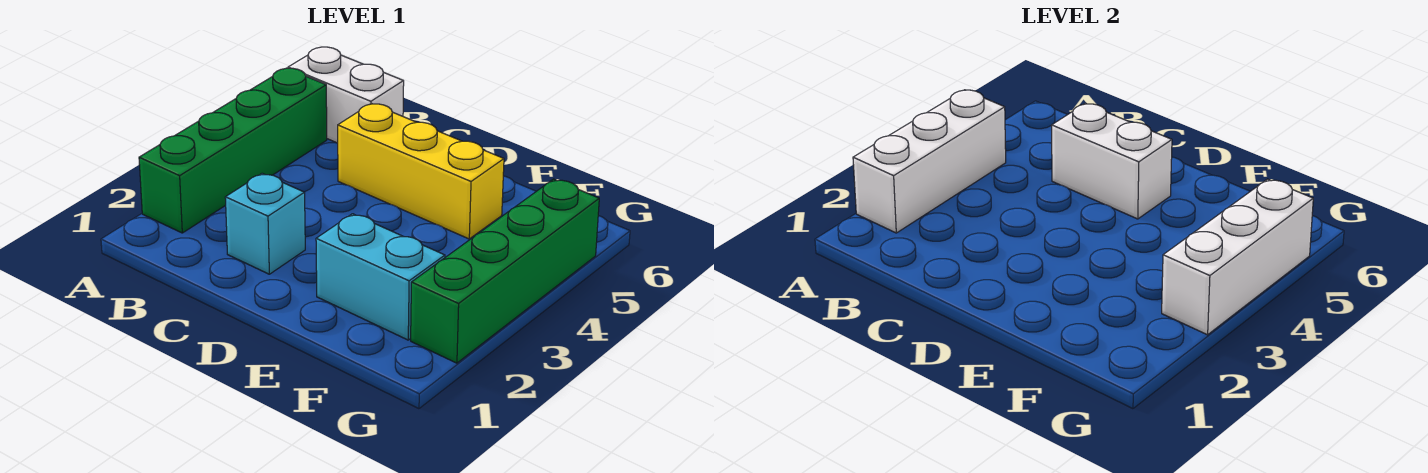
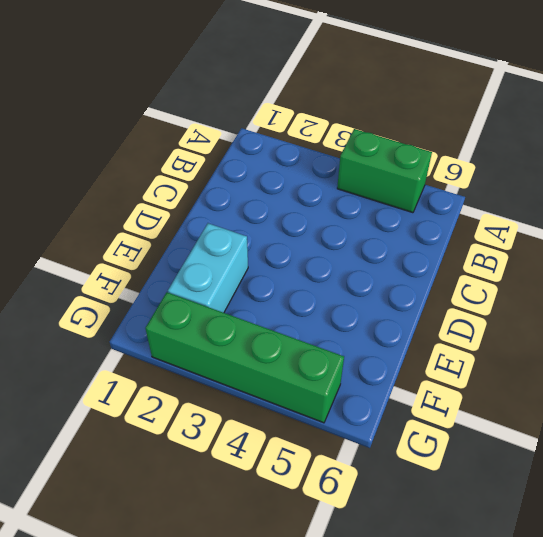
green brick A4:A5 level 1 -> green brick A2:A5 level 1
none -> white brick A6:B6 level 1
none -> cyan brick C2 level 1

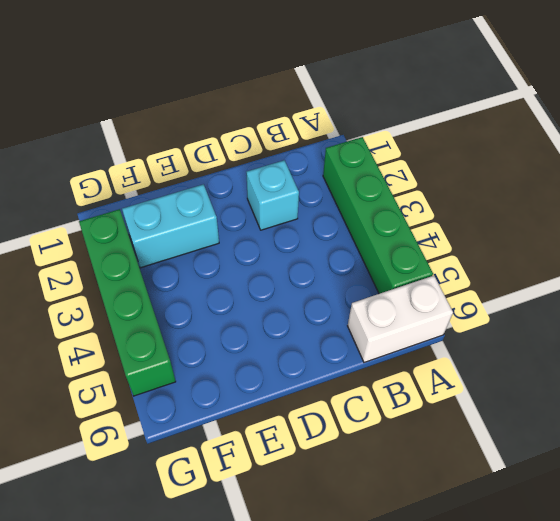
none -> yellow brick C5:E5 level 1
none -> white brick A2:A4 level 2

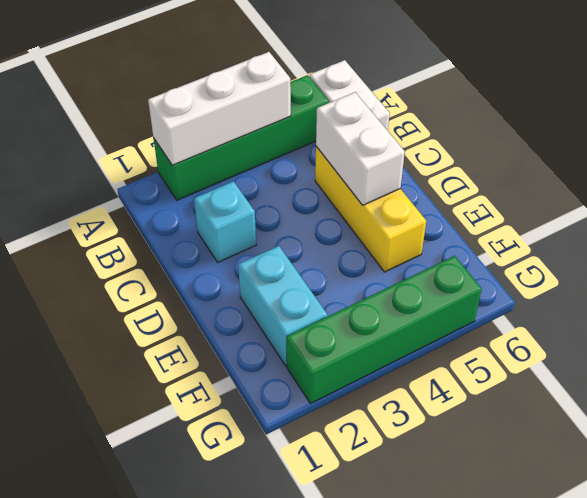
none -> white brick G3:G5 level 2

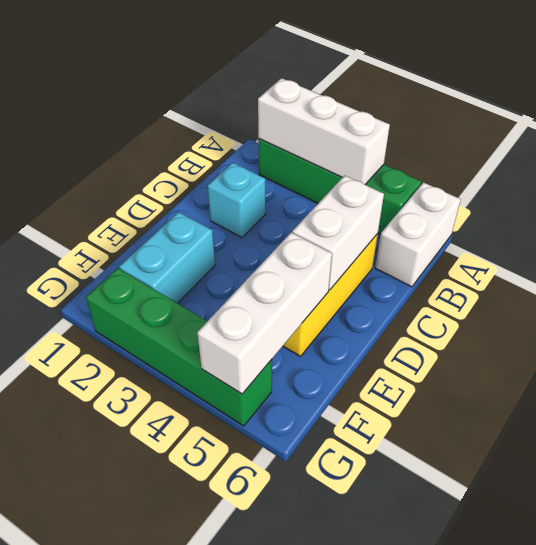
white brick E5:G5 level 2 -> white brick G3:G5 level 2

